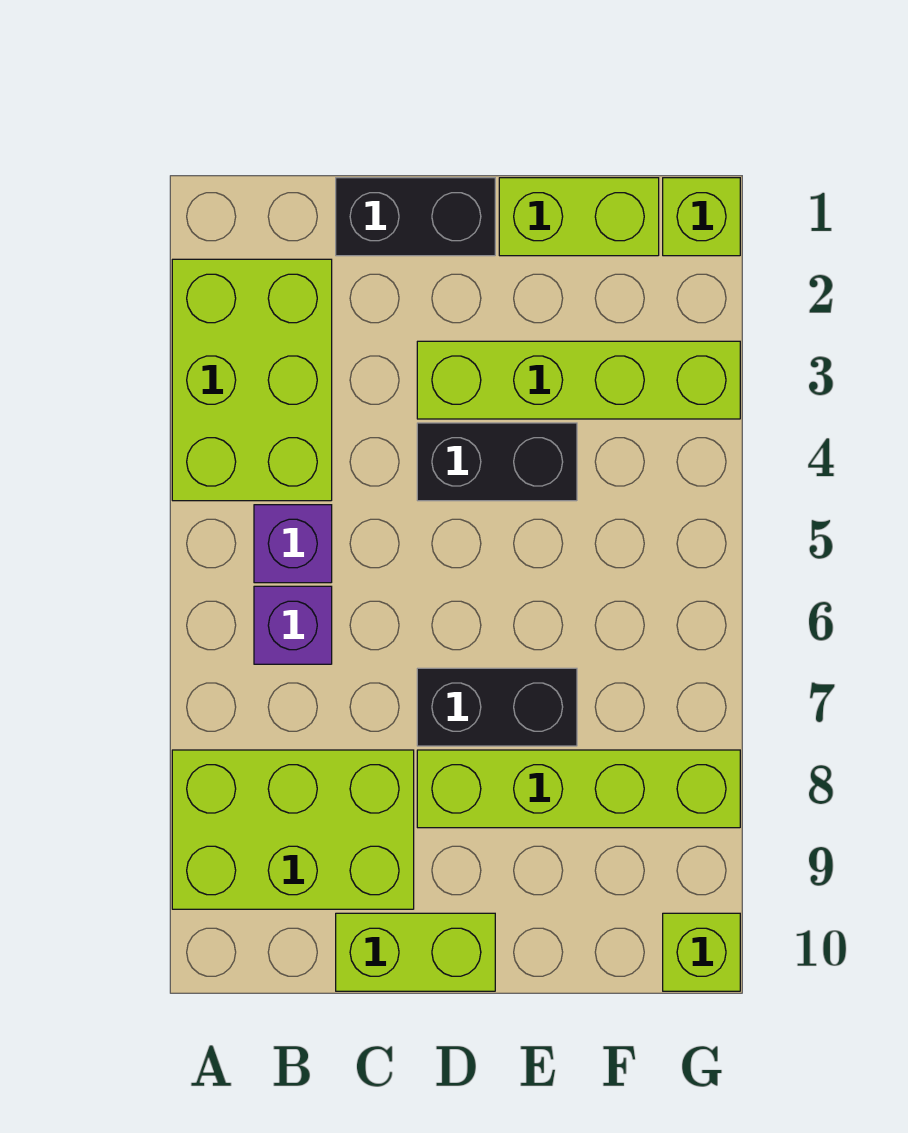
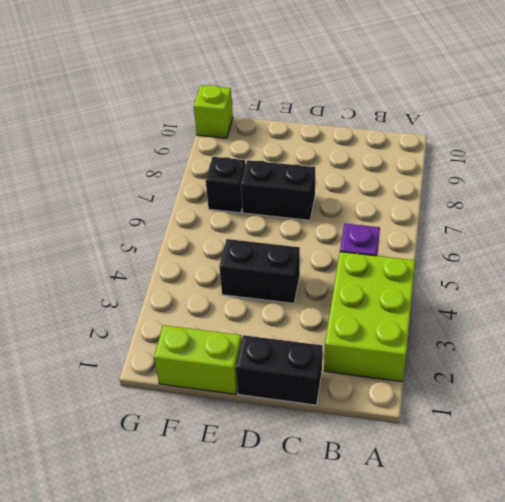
black brick F7 level 1 -> none
none -> lime brick A8:C9 level 1
none -> purple brick B6 level 1
none -> lime brick C10:D10 level 1

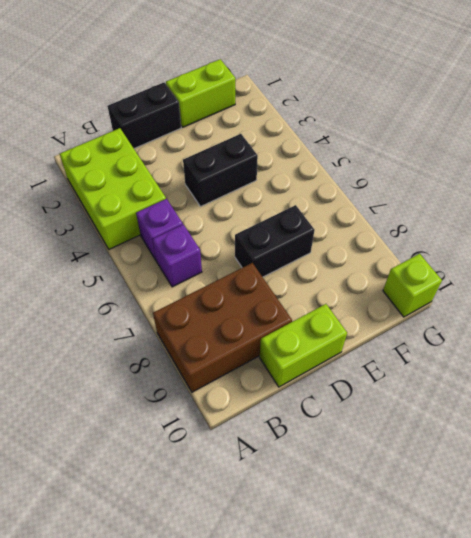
brown brick A8:C9 level 1 -> lime brick A8:C9 level 1
none -> lime brick D3:G3 level 1
none -> lime brick D8:G8 level 1
none -> lime brick G1 level 1

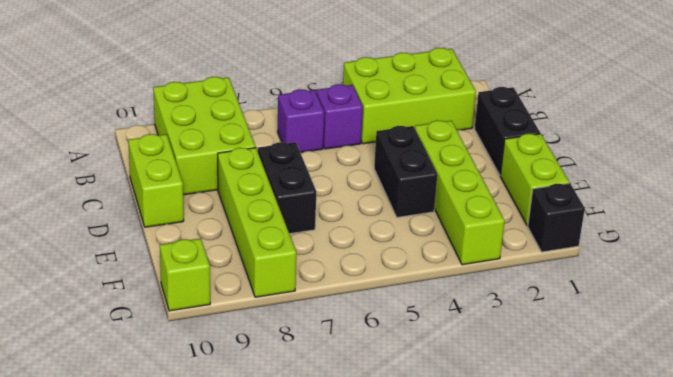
black brick G1 level 1 -> lime brick G1 level 1

